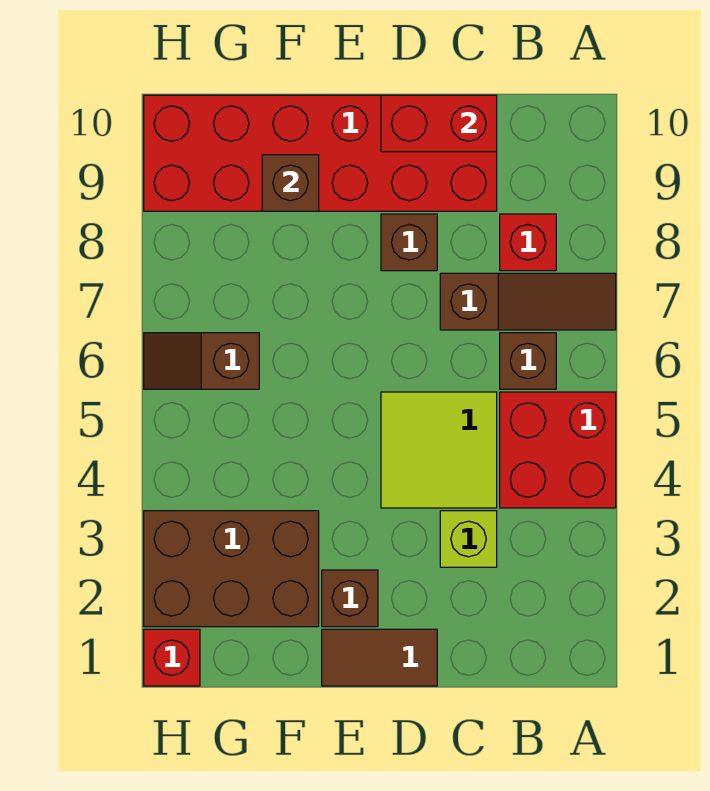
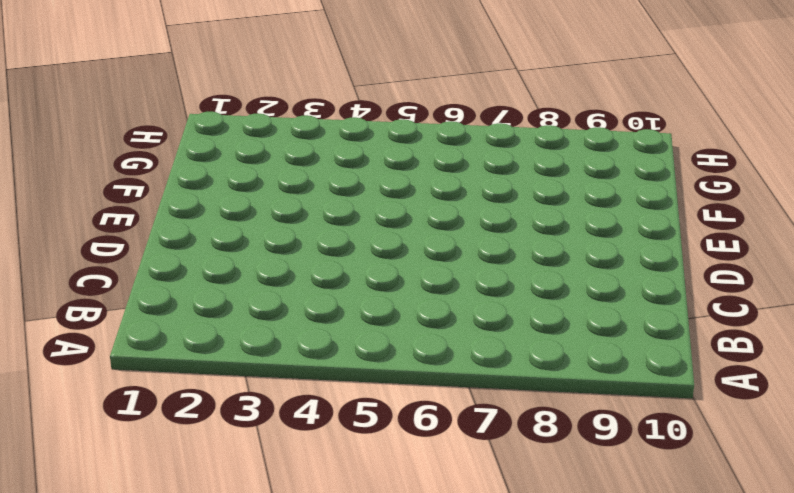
none -> red brick A4:B5 level 1
none -> brown slope A7:C7 level 1 top C
none -> brown brick B6 level 1

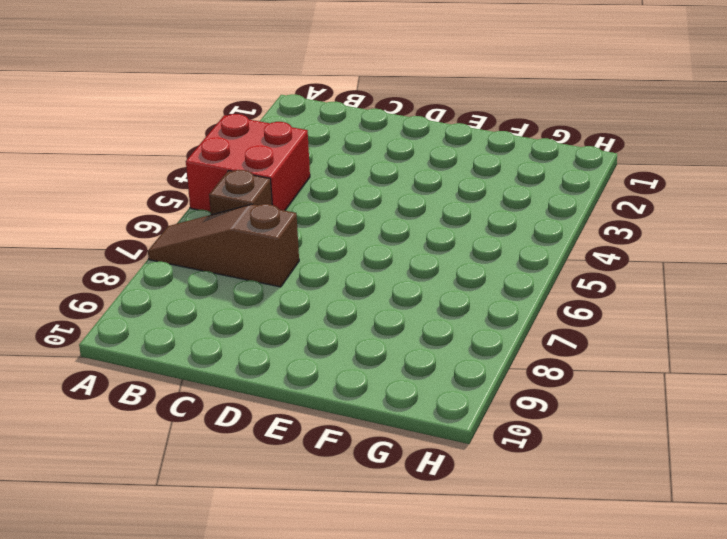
none -> red brick B8 level 1
none -> lime brick C3 level 1
none -> lime tile C4:D5 level 1

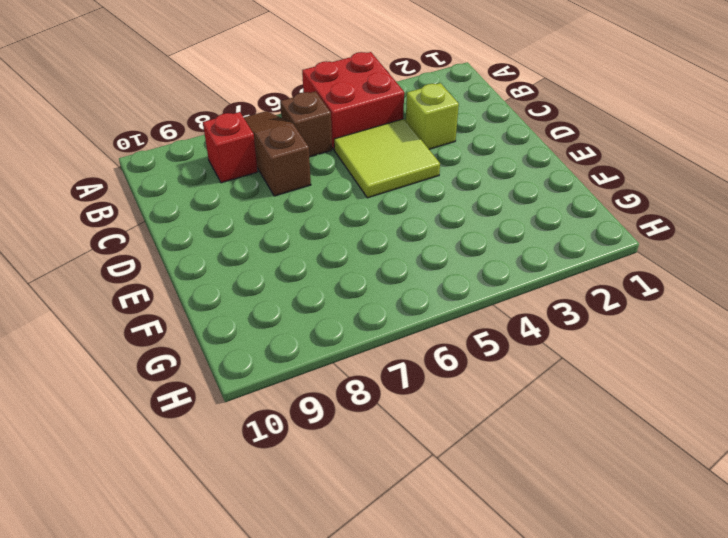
none -> red brick C9:H10 level 1
none -> brown tile D1:E1 level 1
none -> brown brick D8 level 1

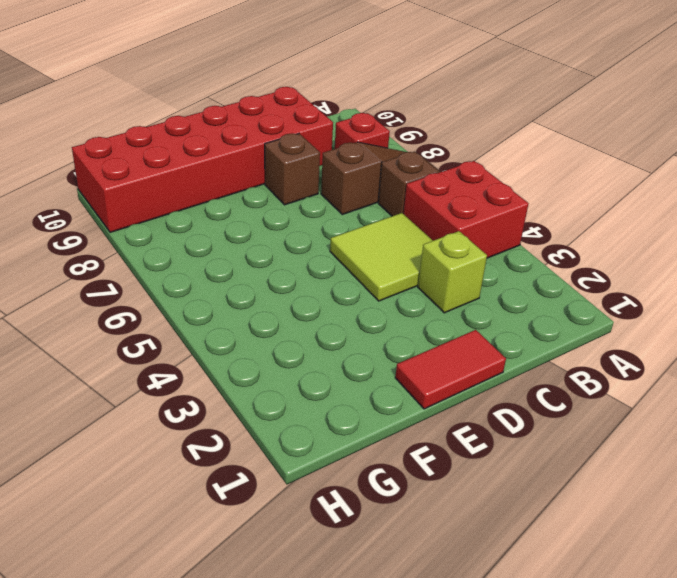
red tile D1:E1 level 1 -> brown tile D1:E1 level 1
none -> brown brick E2 level 1
none -> brown brick F2:H3 level 1
none -> brown slope G6:H6 level 1 top G

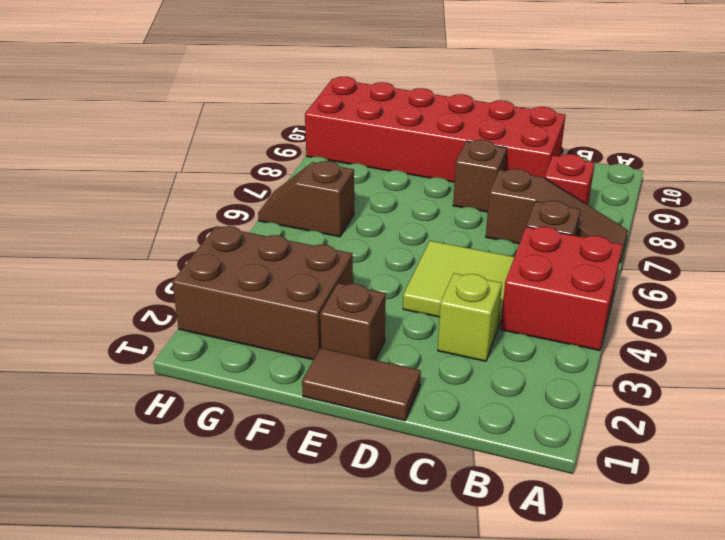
none -> red brick H1 level 1
none -> red brick C10:D10 level 2
none -> brown brick F9 level 2

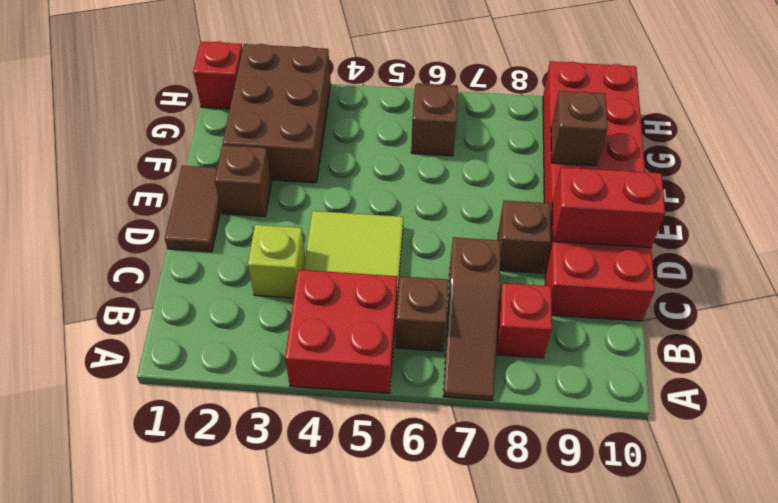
red brick D9:D10 level 2 -> red brick C10:D10 level 2

